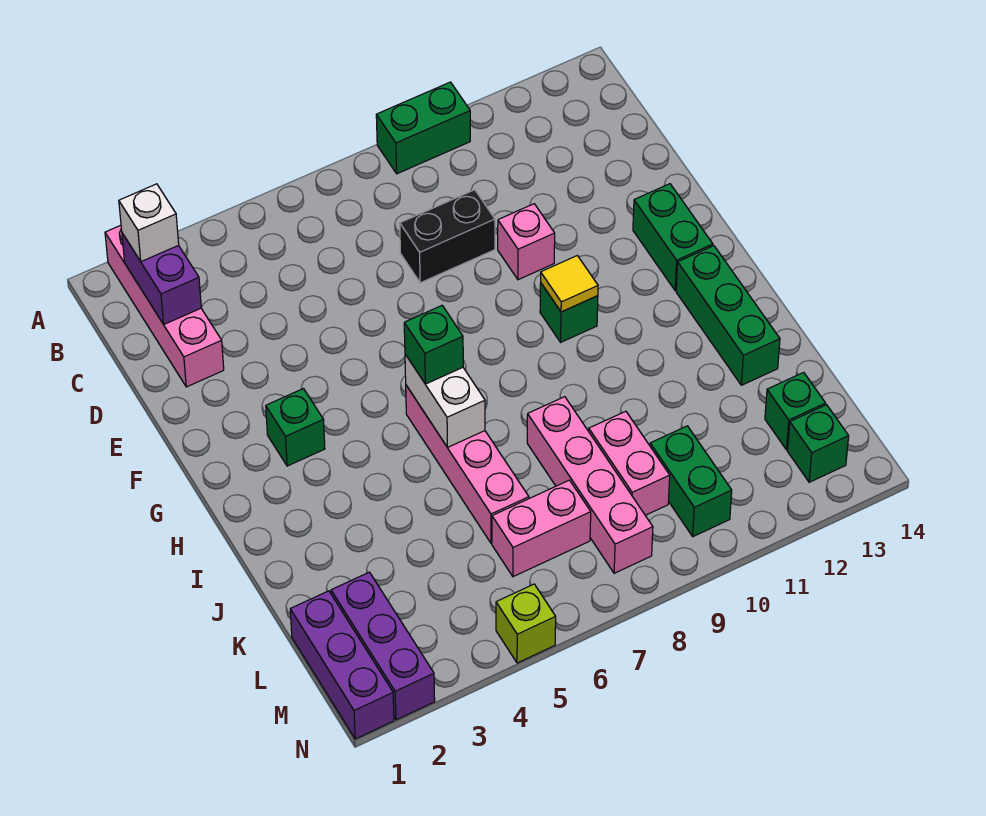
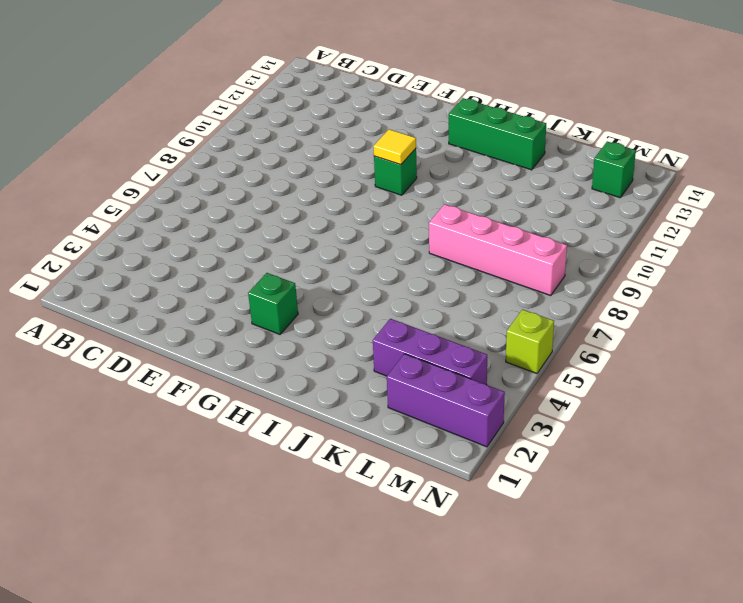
purple brick K3:M3 level 1 -> purple brick L1:N1 level 1
none -> pink brick A2:D2 level 1
none -> green brick A9:A10 level 1
none -> black brick D8:D9 level 1

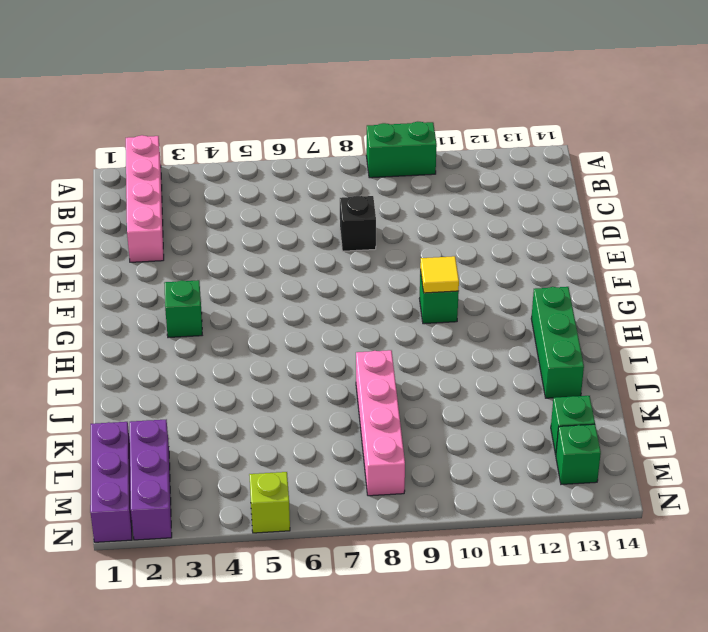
black brick D8 level 1 -> black brick D8:D9 level 1
none -> pink brick E10 level 1
none -> green brick F13:G13 level 1
none -> pink brick H6:K6 level 1

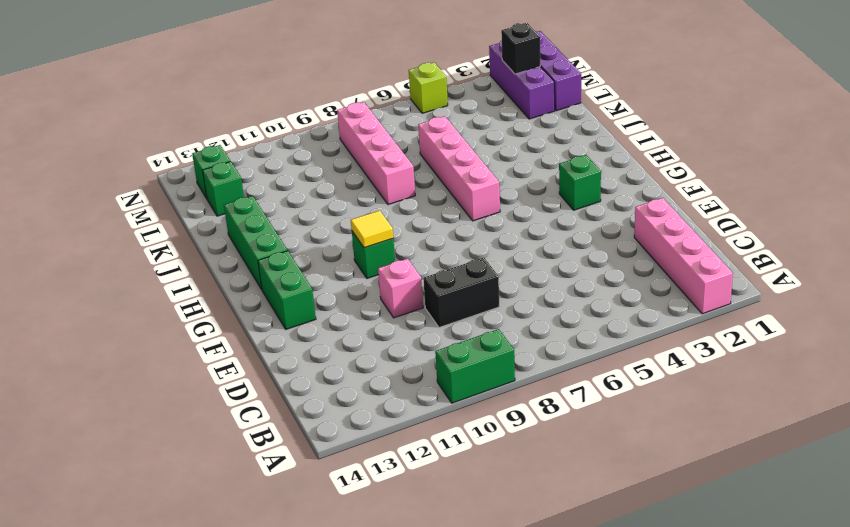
black brick M2 level 2 -> none
none -> pink brick K9:L9 level 1
none -> pink brick L6:L7 level 1
none -> green brick L10:M10 level 1

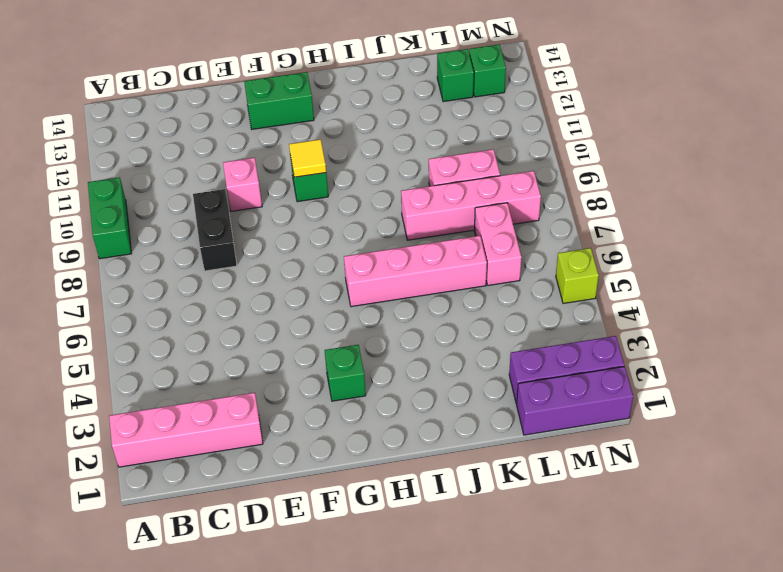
none -> green brick H13:J13 level 1
none -> green brick L10:M10 level 1
none -> purple brick B2:C2 level 2

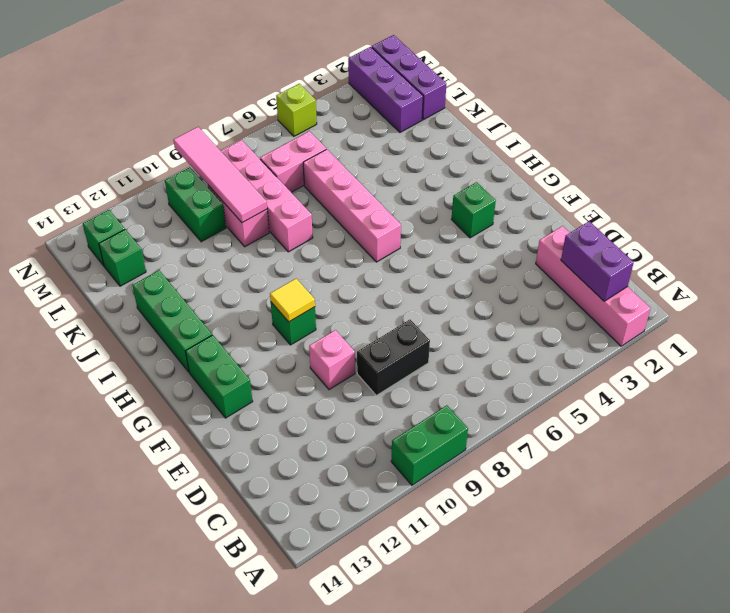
pink tile K9:N9 level 2 -> none
none -> white brick H6:I6 level 2
none -> white brick B2 level 3
none -> green brick H6 level 3

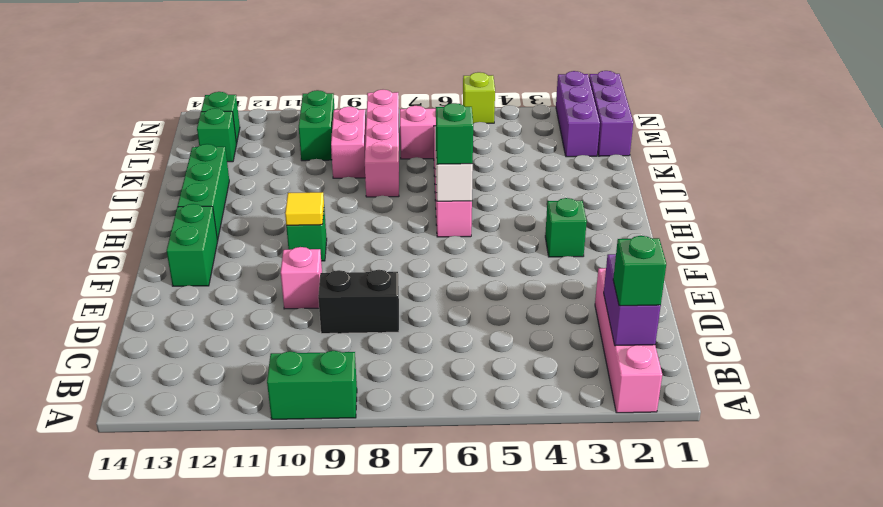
green brick B2 level 3 -> white brick B2 level 3

